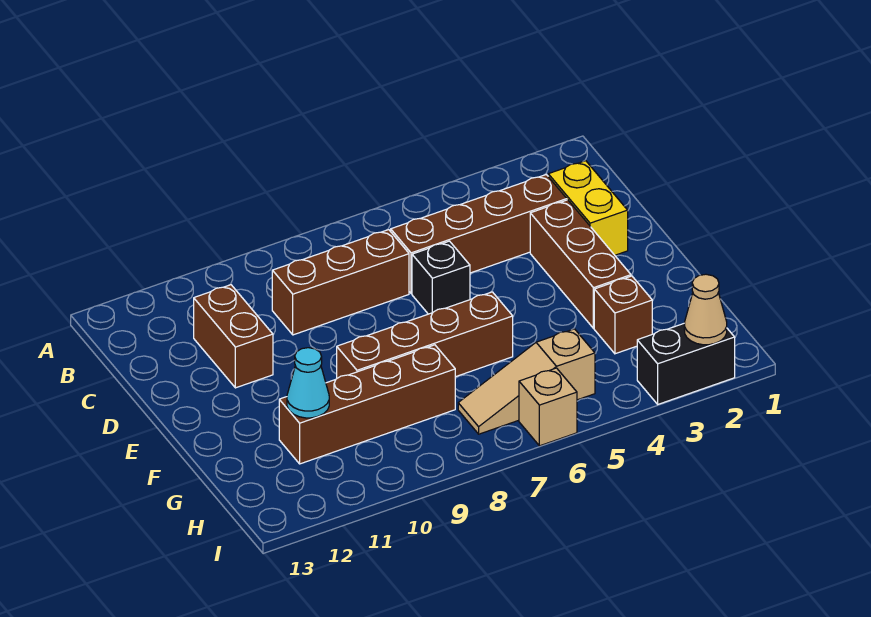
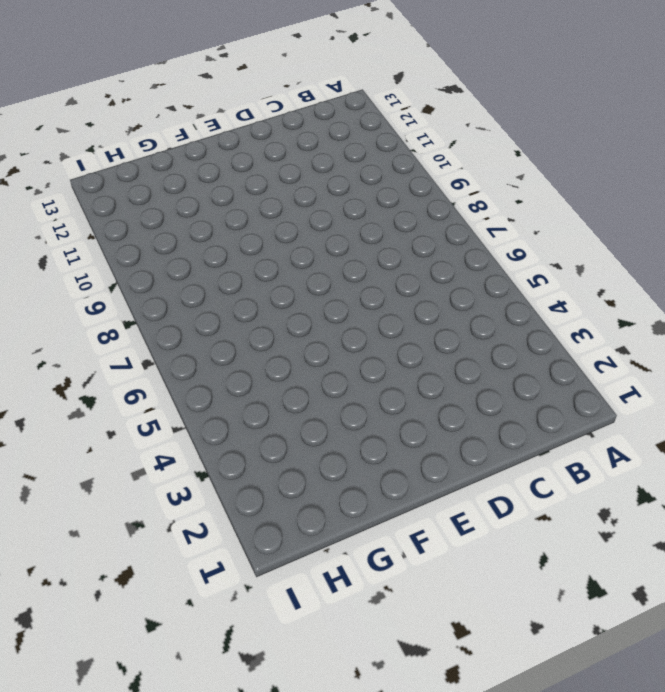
none -> yellow brick C2:D2 level 1
none -> brown brick C3:C6 level 1
none -> brown brick C7:C9 level 1

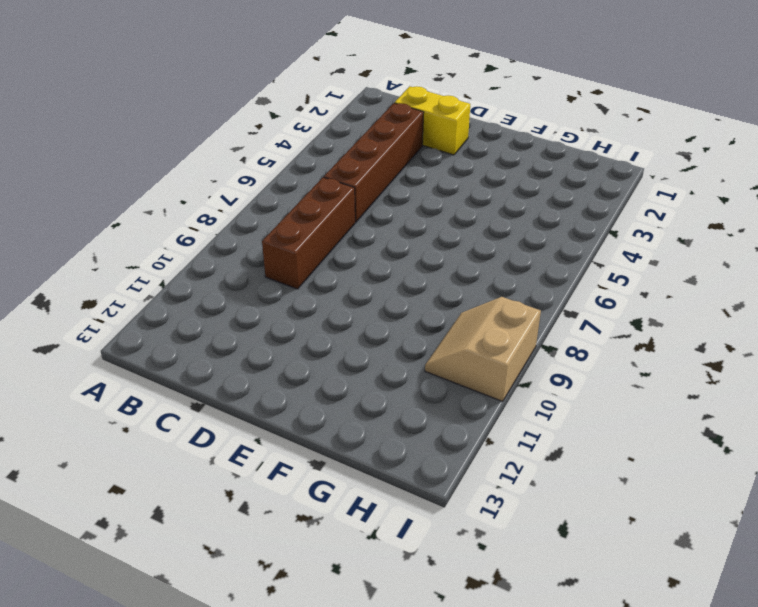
tan slope H9:I10 level 1 top I -> none
none -> brown brick C11:D11 level 1
none -> brown brick D3:F3 level 1
none -> black brick D6 level 1

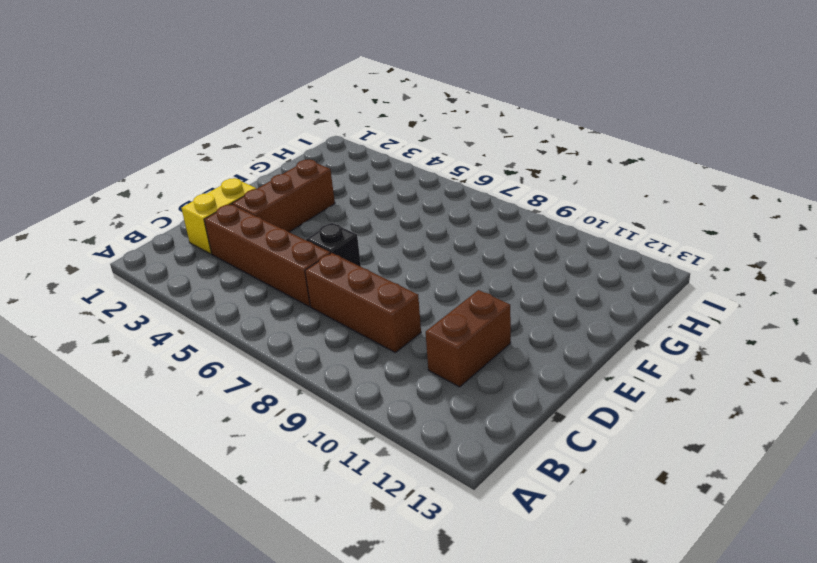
none -> brown brick F6:F9 level 1
none -> brown brick G3 level 1
none -> brown brick G8:G11 level 1

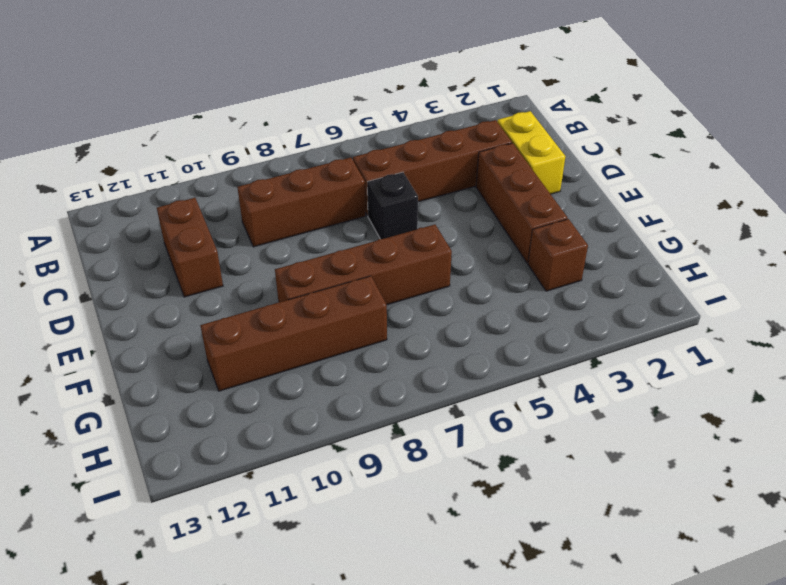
none -> tan slope H5:H7 level 1 top 5
none -> black brick I2:I3 level 1
none -> tan brick I6 level 1

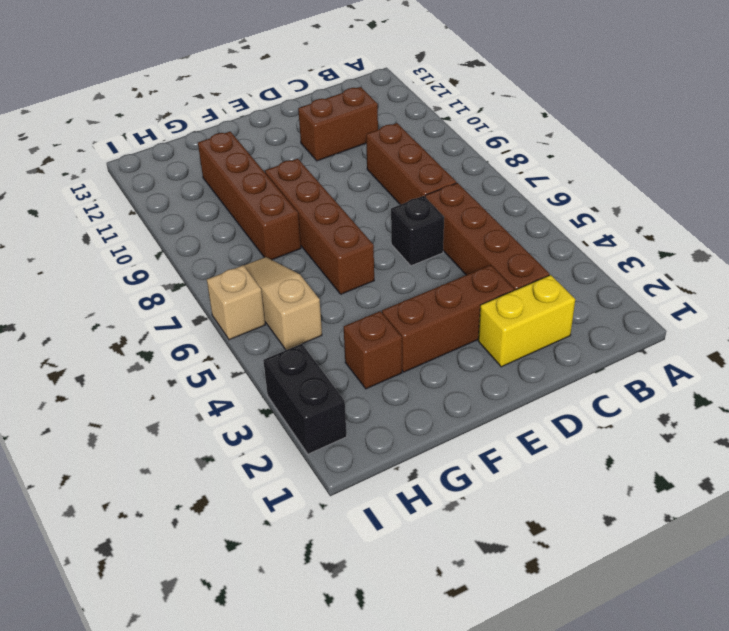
none -> cyan cone G11 level 2
none -> tan cone I2 level 2

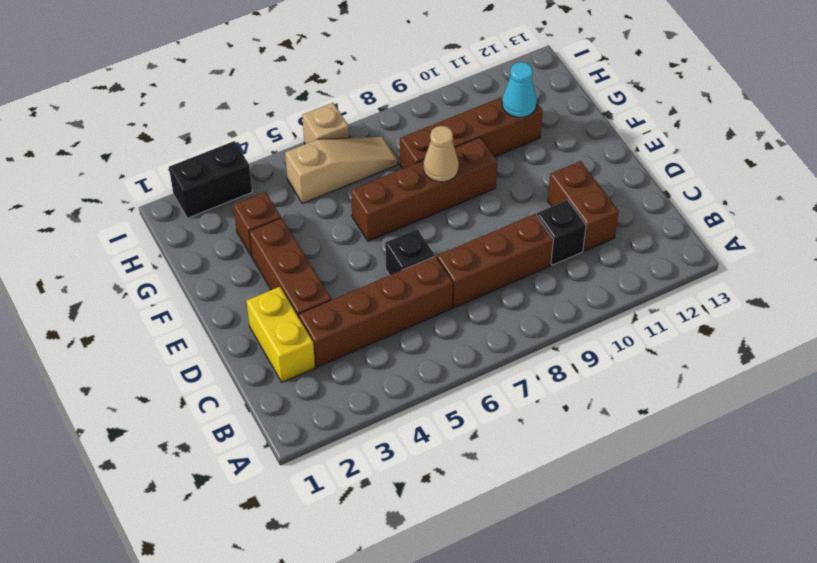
black brick C10 level 1 -> none
tan cone F8 level 2 -> tan cone I2 level 2

